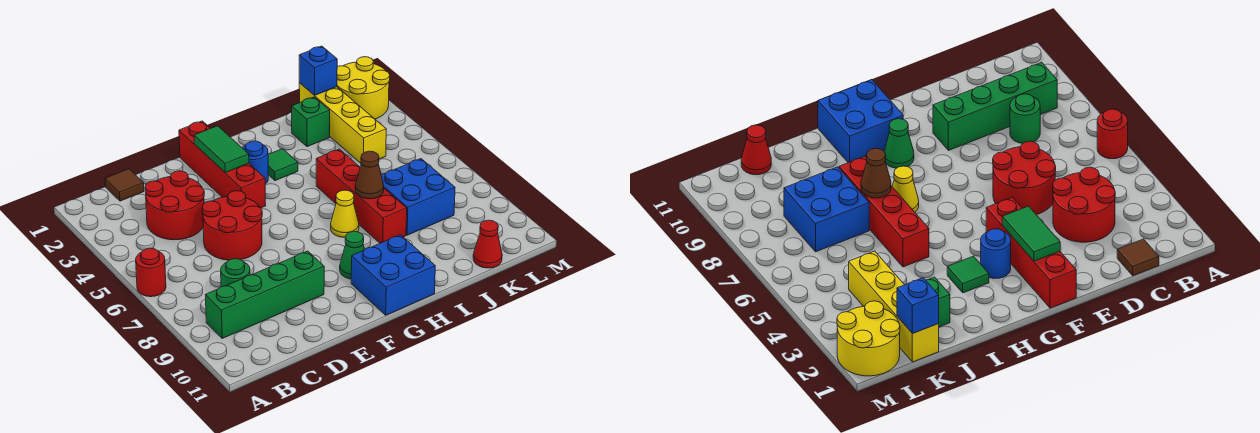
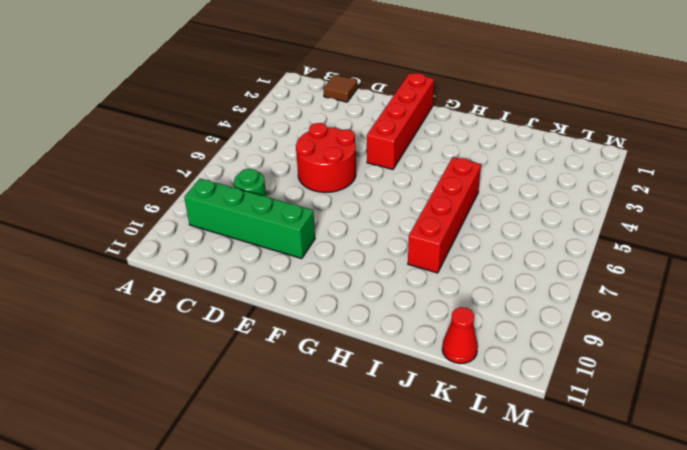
none -> red round brick A6 level 1
none -> red round brick C3:D4 level 1
none -> blue round brick G3 level 1

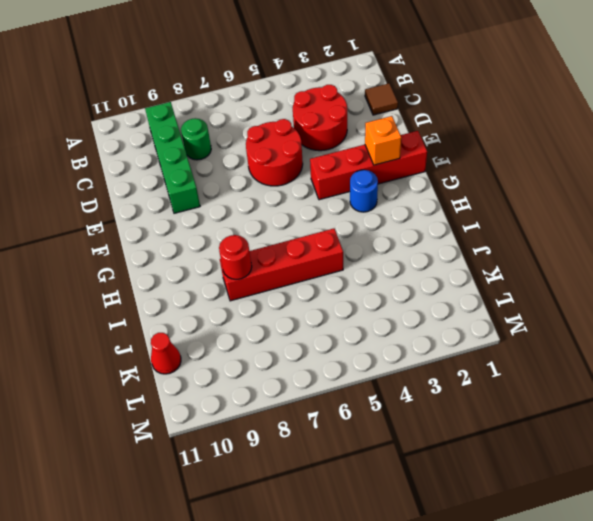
orange brick F2 level 2 -> green tile F2:F3 level 2
red round brick I8 level 2 -> red round brick A6 level 1
none -> green cone G9 level 1
none -> blue brick G10:H11 level 1
none -> green tile H3 level 1

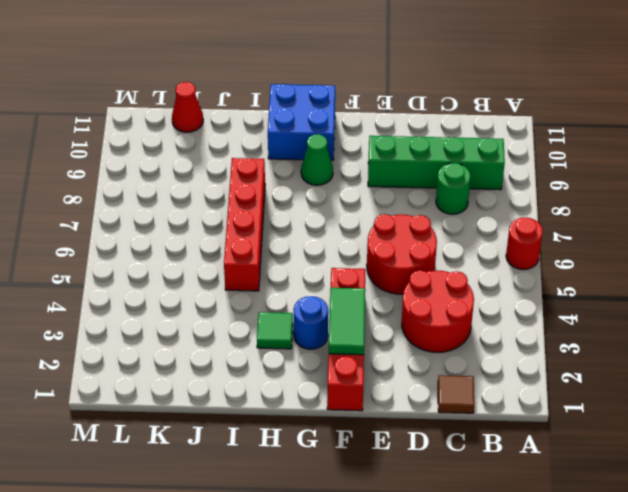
none -> yellow cone H7 level 1
none -> green brick J2 level 1
none -> blue brick J7:K8 level 1

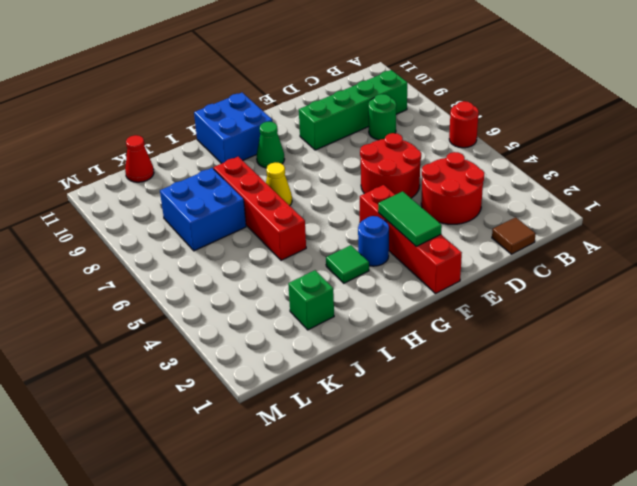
none -> yellow brick K1:K4 level 1
none -> yellow round brick L1:M2 level 1
none -> brown cone I7 level 2

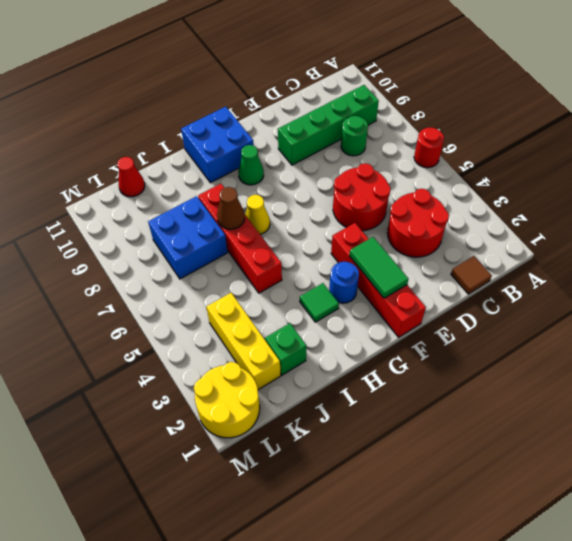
yellow brick K2:K4 level 1 -> yellow brick K1:K4 level 1
none -> blue brick K1 level 2

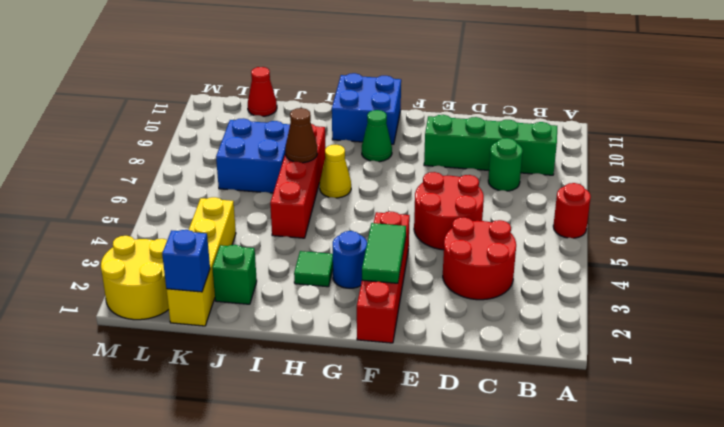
none -> brown tile C1 level 1

